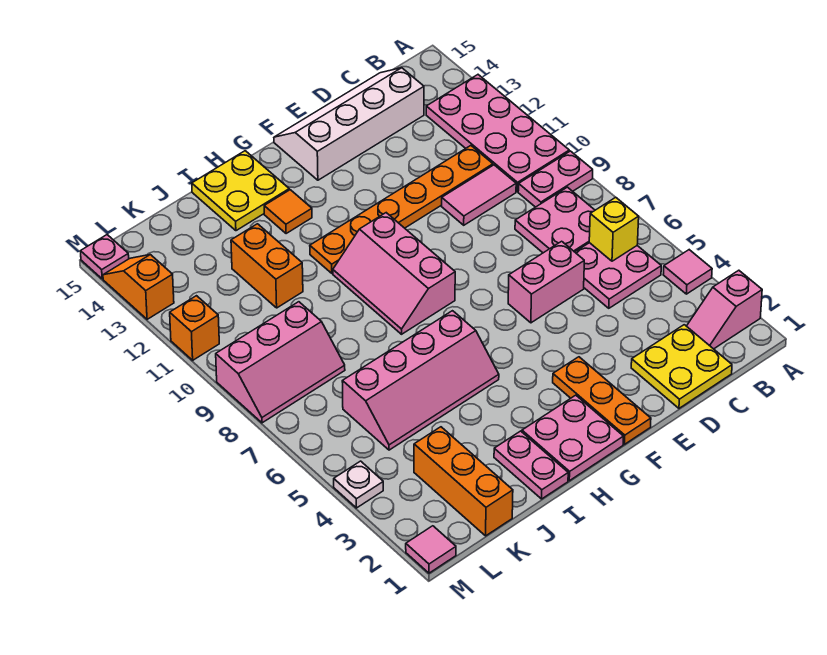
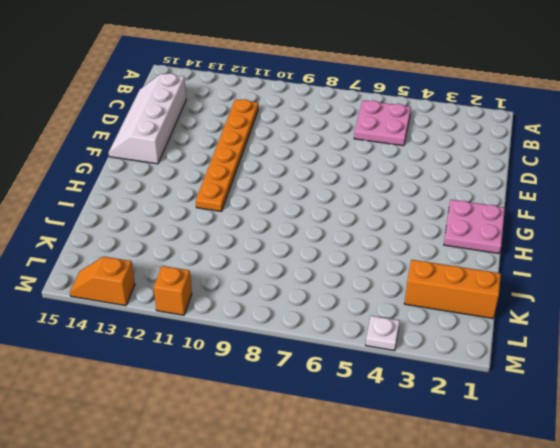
none -> pink slope A2:B2 level 1 top A
none -> pink tile A4 level 1
none -> pink plate A9:B9 level 1

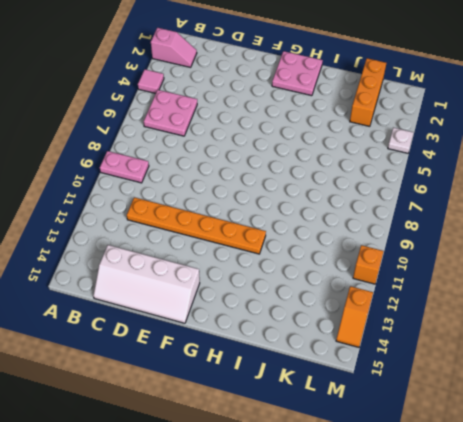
none -> pink plate A10:B13 level 1
none -> pink plate B7:C8 level 1
none -> yellow plate C1:D2 level 1

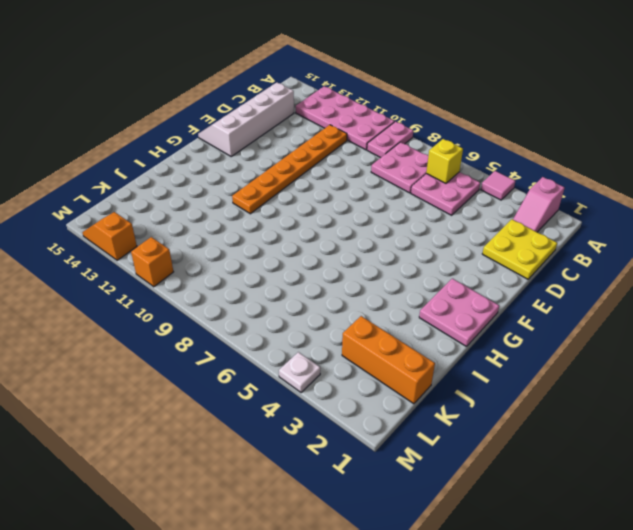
none -> pink tile C10:D10 level 1
none -> pink brick D6:E6 level 1
none -> orange plate F1:F3 level 1

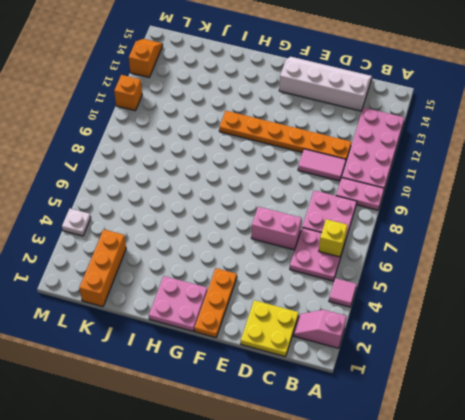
none -> pink slope G8:H10 level 1 top G
none -> pink slope H5:K6 level 1 top 6
none -> orange tile H13 level 1

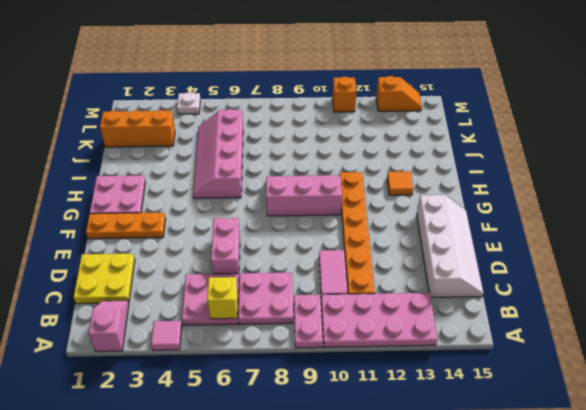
none -> yellow plate H14:I15 level 1
none -> pink plate I1:I2 level 1
none -> orange brick J11:J12 level 1

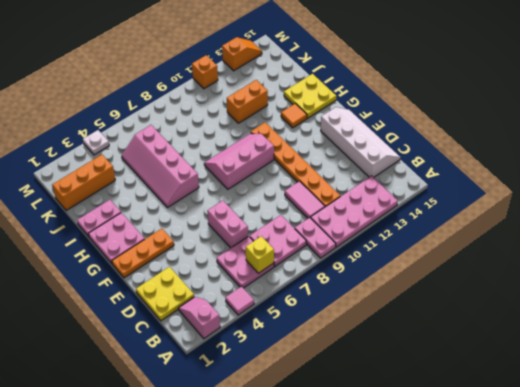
none -> pink slope K8:M9 level 1 top 9
none -> pink tile M1 level 1
none -> pink plate M15 level 1

